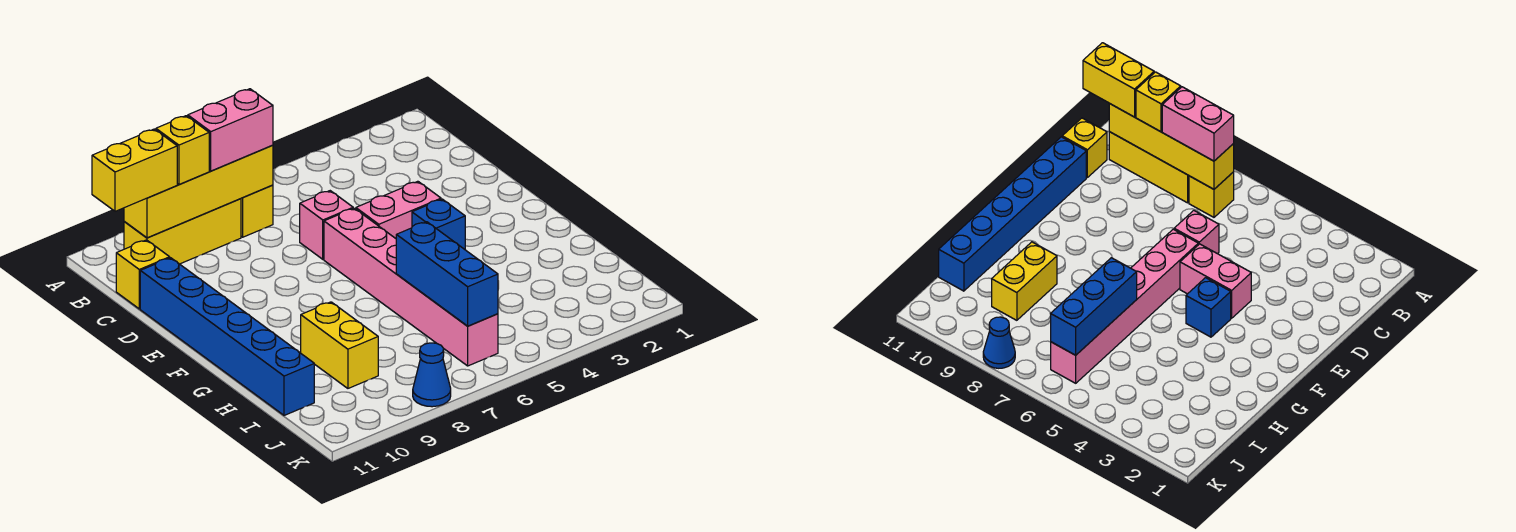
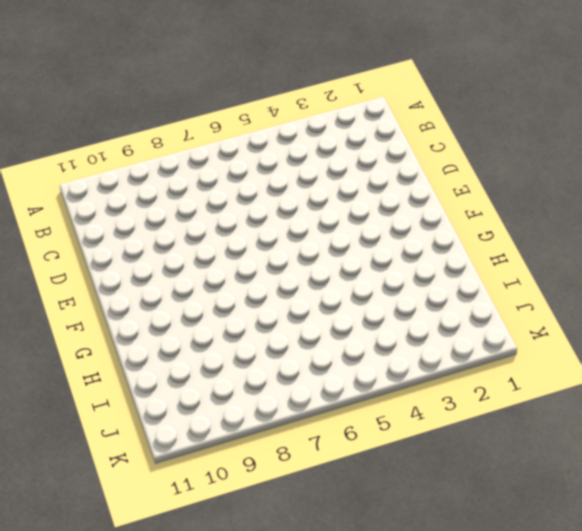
none -> yellow brick B7 level 1
none -> yellow brick B8:B10 level 1
none -> yellow brick C11 level 1

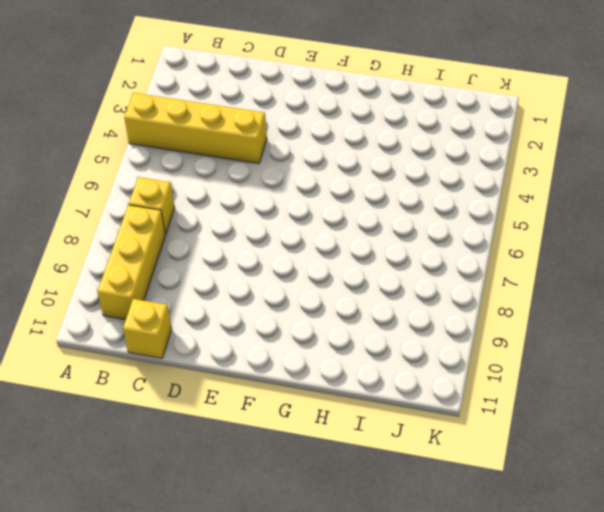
yellow brick A4:D4 level 1 -> yellow brick B7:B10 level 2
none -> pink brick D6 level 1
none -> blue brick D11:I11 level 1
none -> pink brick E4:E5 level 1

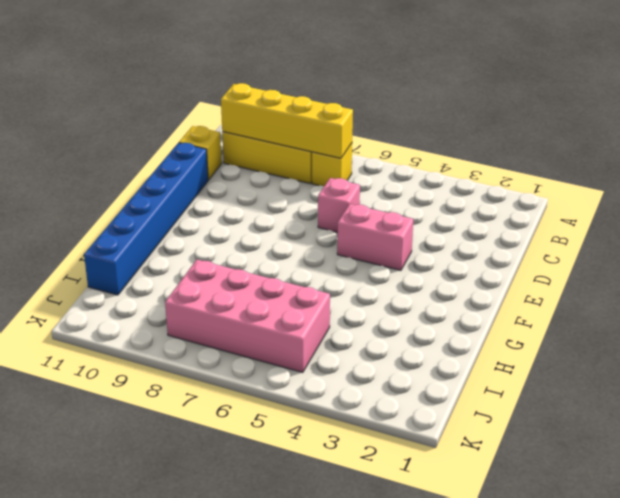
pink brick I5:J8 level 1 -> pink brick E6:J6 level 1
none -> blue brick F4 level 1
none -> yellow brick H9:I9 level 1
none -> blue cone K8 level 1

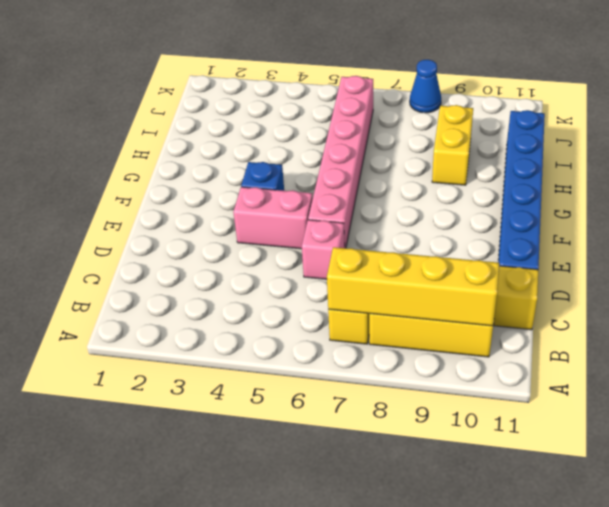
none -> blue brick H6:J6 level 2
none -> pink brick B7:B8 level 3
none -> yellow brick B9 level 3

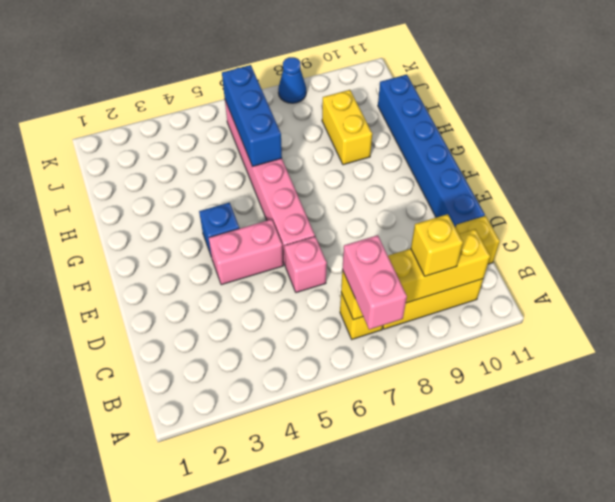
pink brick A7:B7 level 3 -> pink brick B7:B8 level 3
none -> yellow brick B10:B11 level 3

